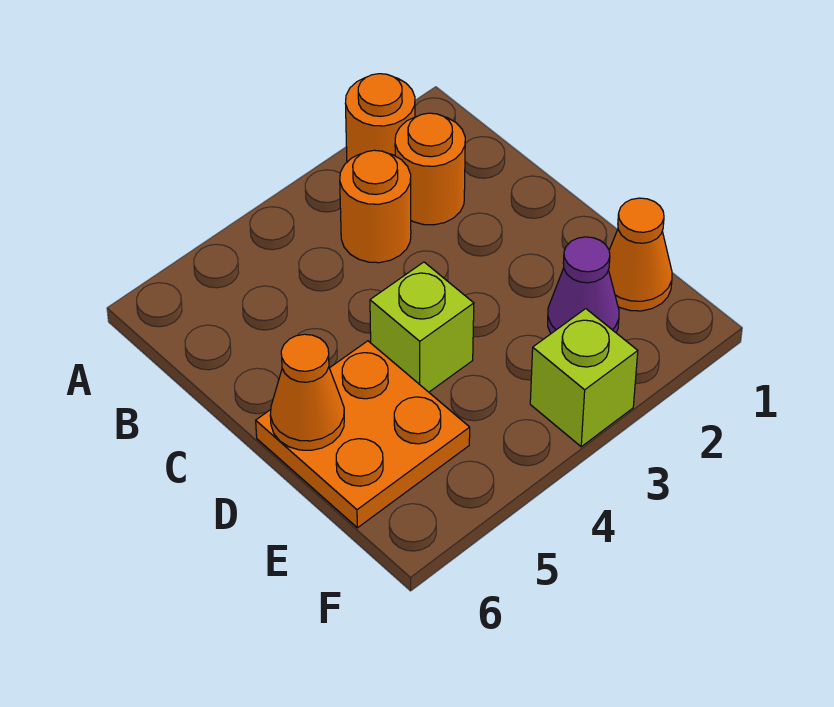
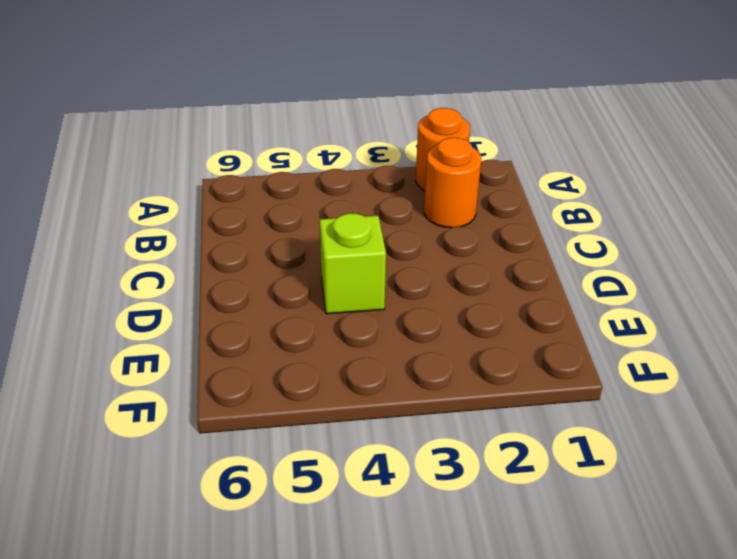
none -> orange round brick B3 level 1
none -> orange plate D5:E6 level 1

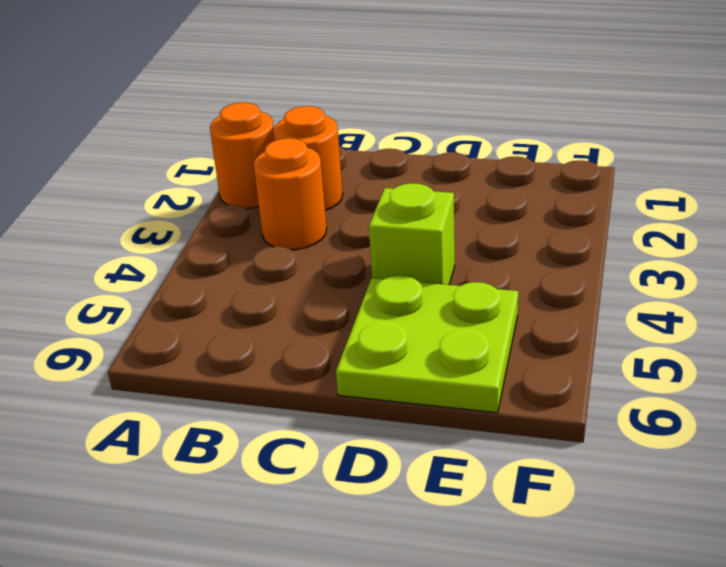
lime plate D5:E6 level 1 -> orange plate D5:E6 level 1
none -> orange cone E1 level 1
none -> purple cone E2 level 1

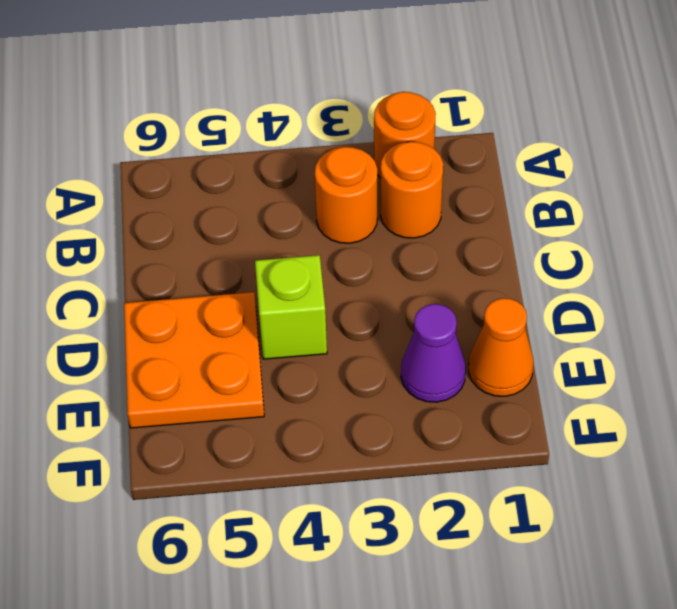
none -> lime brick F3 level 1
none -> orange cone D6 level 2

